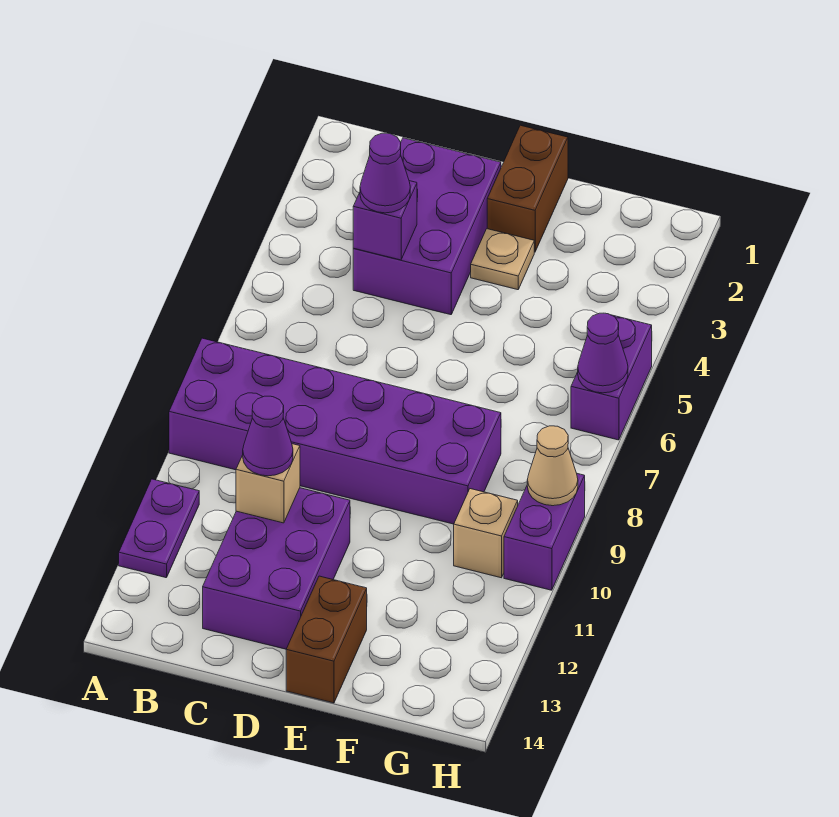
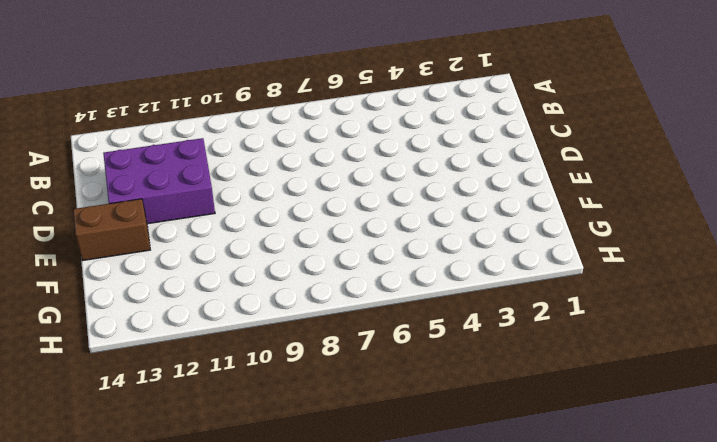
none -> purple brick A8:F9 level 1
none -> purple plate A11:A12 level 1
none -> purple brick C2:D4 level 1

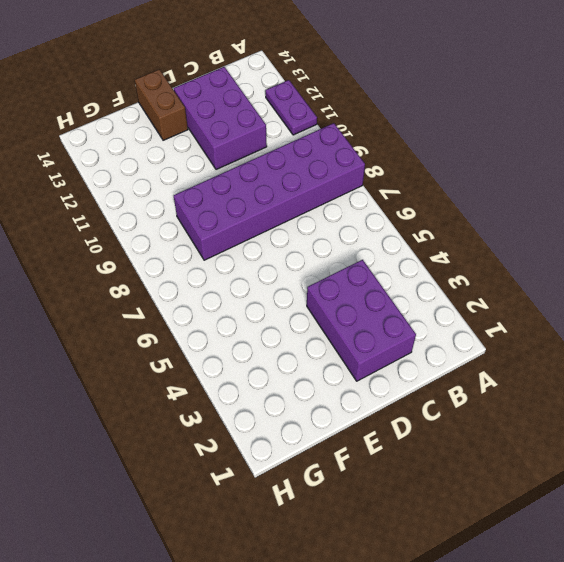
none -> brown brick E1:E2 level 1
none -> tan plate E3 level 1
none -> tan brick G10 level 1

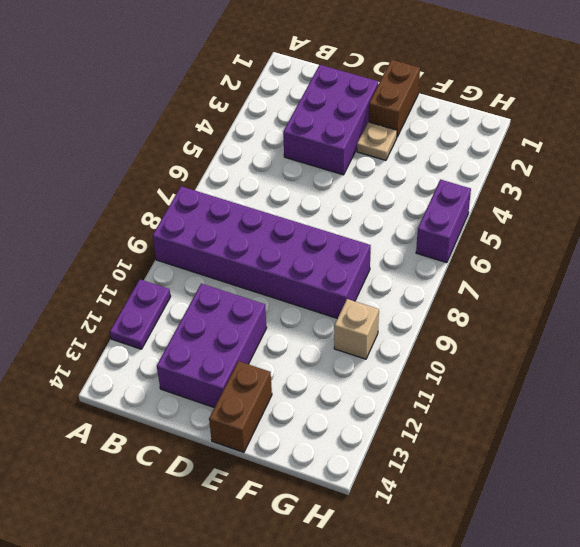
none -> purple brick H9:H10 level 1
none -> purple brick C4 level 2
none -> tan brick C11 level 2

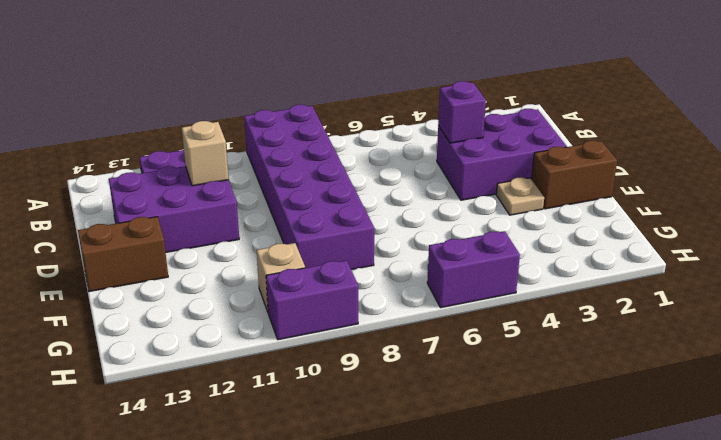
none -> purple cone H6 level 2
none -> tan cone H9 level 2
none -> purple cone C4 level 3

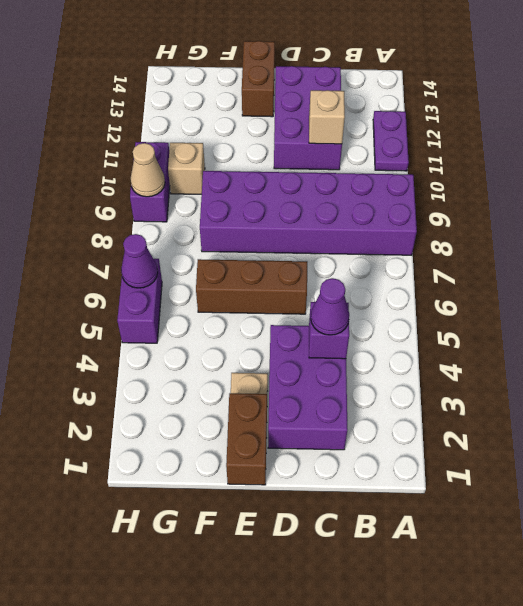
brown brick D6:F6 level 1 -> none
none -> purple cone C11 level 3

